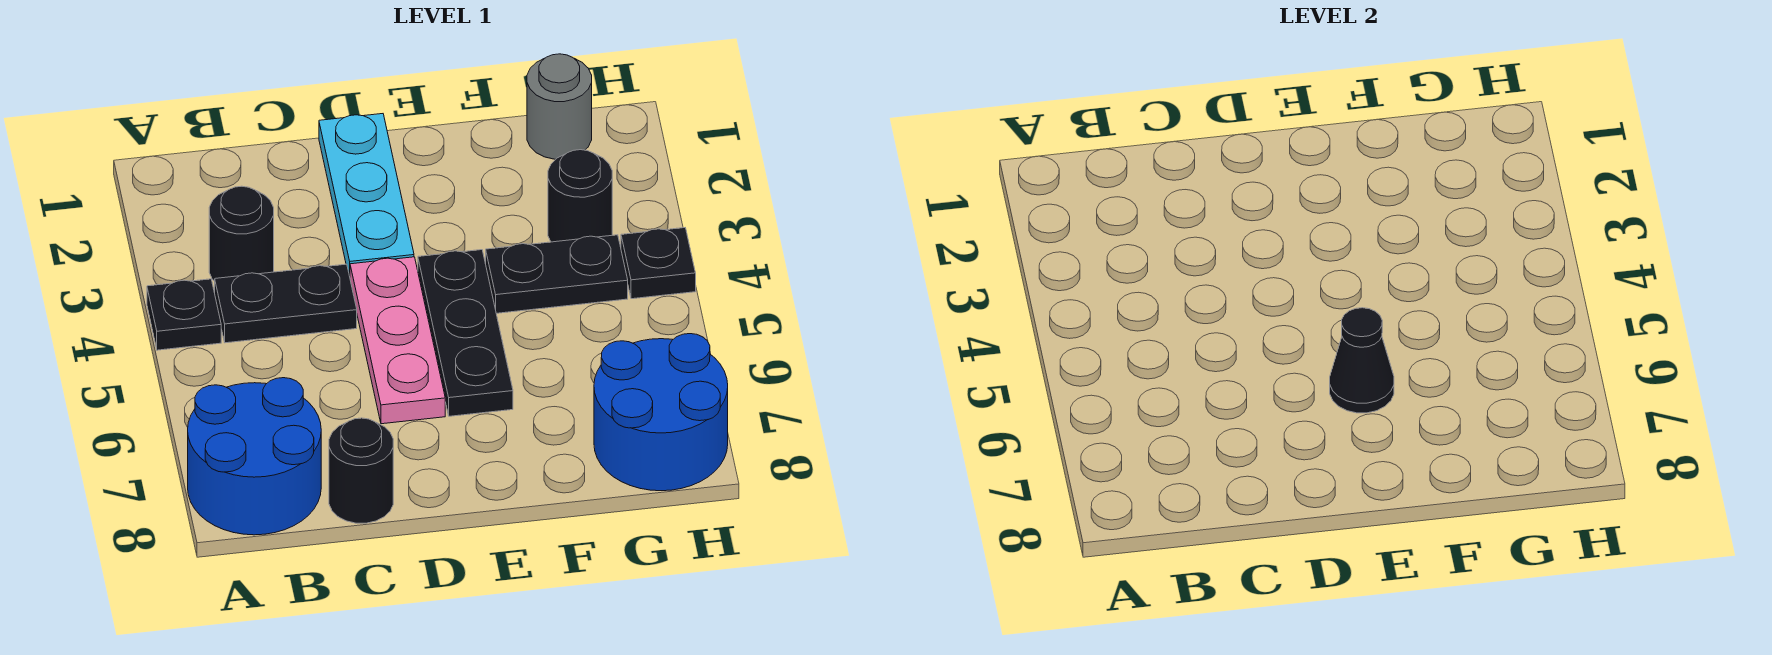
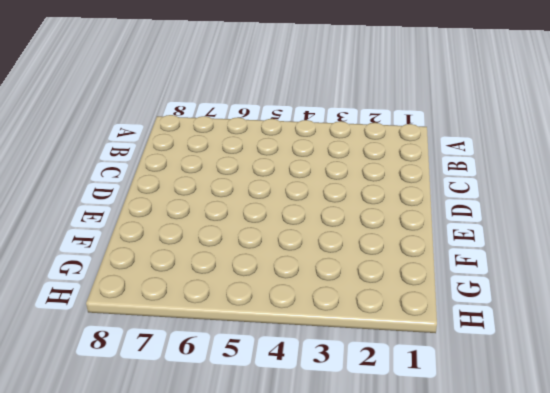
none -> black plate A4 level 1
none -> blue round brick A7:B8 level 1
none -> black round brick B3 level 1

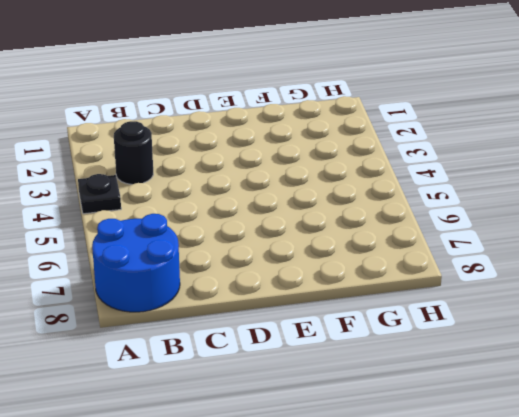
none -> black plate B4:C4 level 1
none -> black round brick C8 level 1
none -> cyan plate D1:D3 level 1

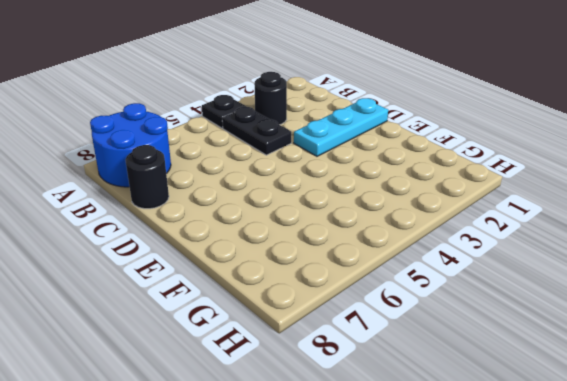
none -> pink plate D4:D6 level 1
none -> black plate E4:E6 level 1
none -> black plate F4:G4 level 1

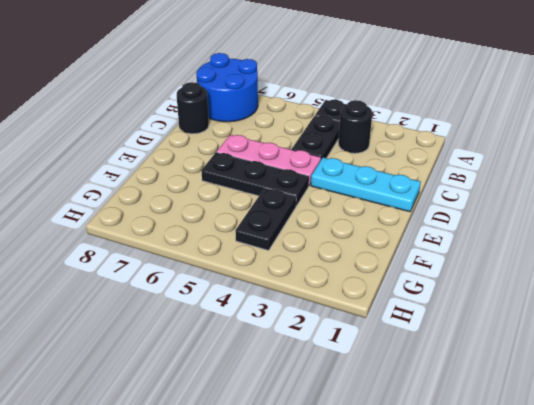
none -> grey round brick G1 level 1
none -> black round brick G3 level 1
none -> blue round brick G7:H8 level 1

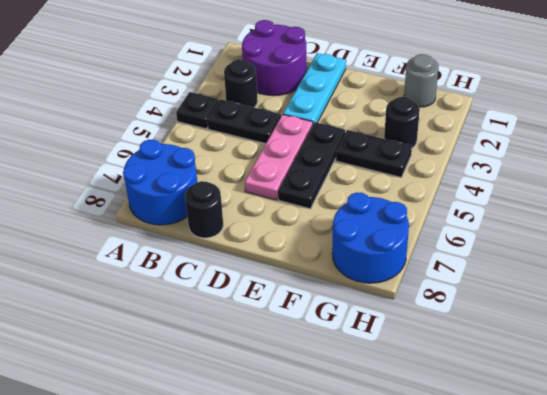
purple round brick B1:C2 level 1 -> none
none -> black plate H4 level 1
none -> black cone E6 level 2

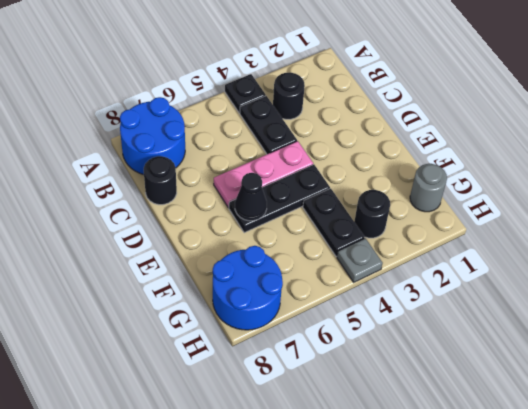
grey plate H4 level 1 -> black plate H4 level 1
none -> cyan plate D1:D3 level 1

